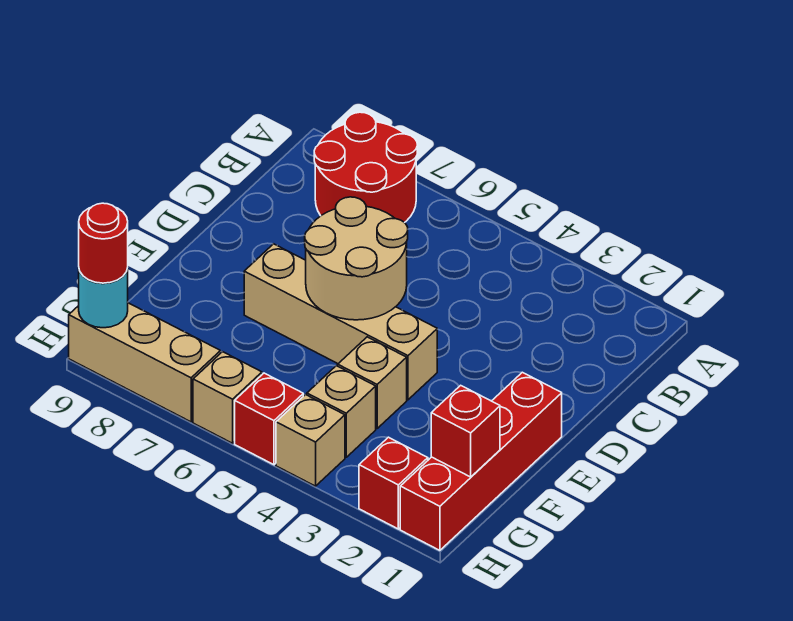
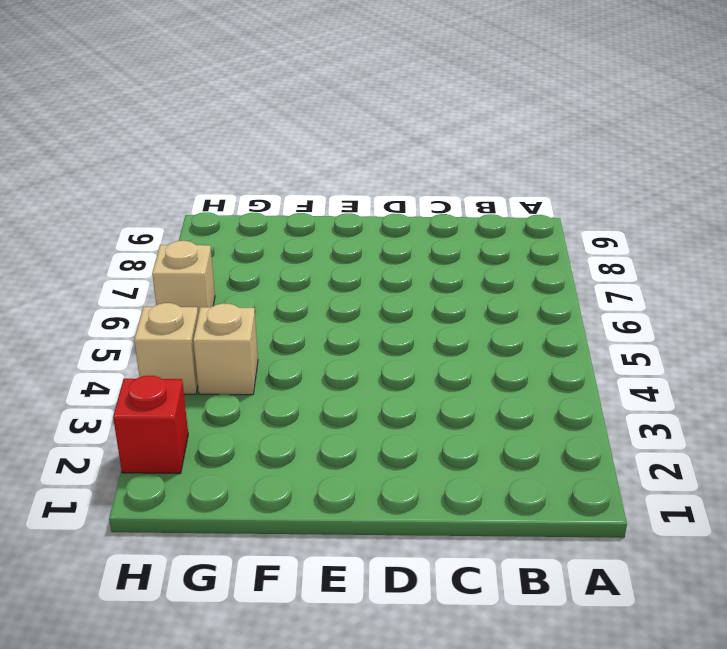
none -> red round brick A7:B8 level 1
none -> red brick E1:H1 level 1
none -> tan brick E4:E7 level 1

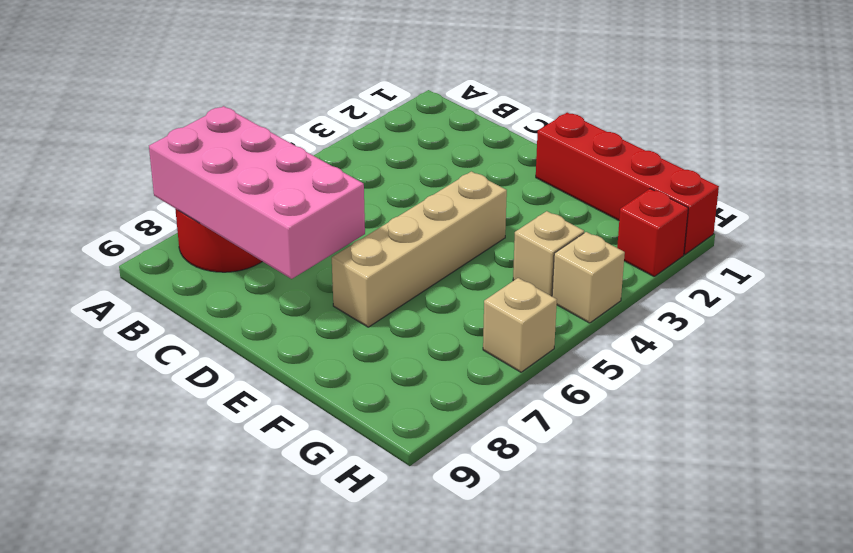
pink brick A7:D8 level 2 -> none
none -> tan brick F4 level 1
none -> red brick H5 level 1
none -> tan brick H7:H9 level 1

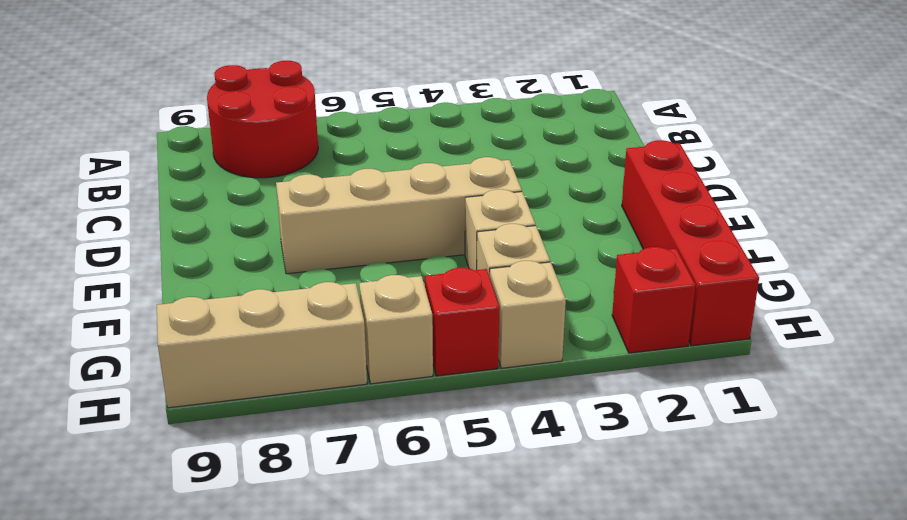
none -> tan round brick D5:E6 level 2
none -> red brick G1 level 2
none -> cyan round brick H9 level 2

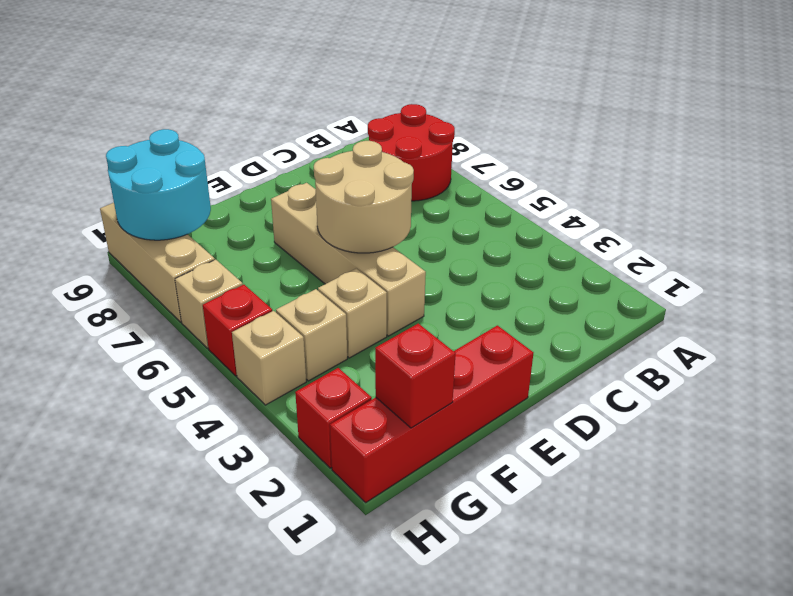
cyan round brick G8:H9 level 2 -> cyan round brick H9 level 2
none -> red round brick H9 level 3

